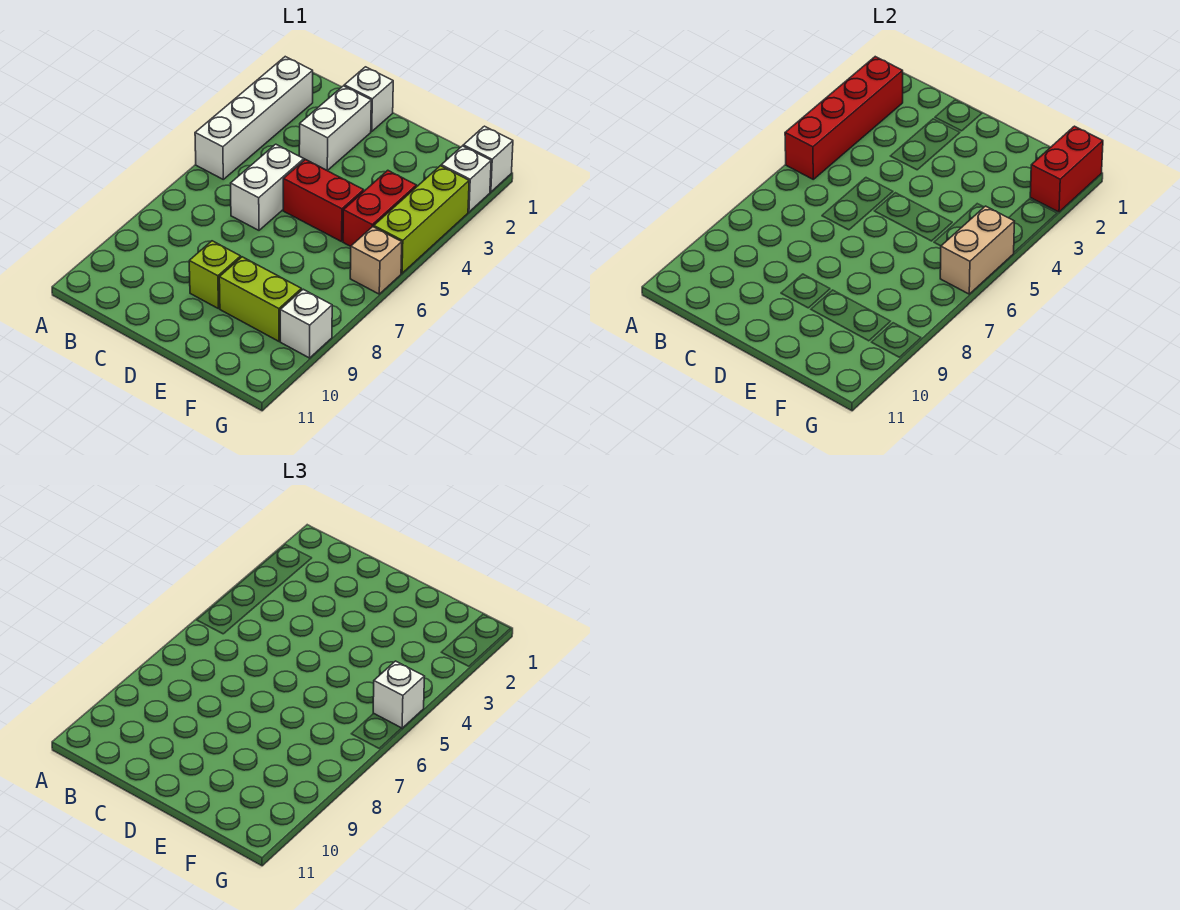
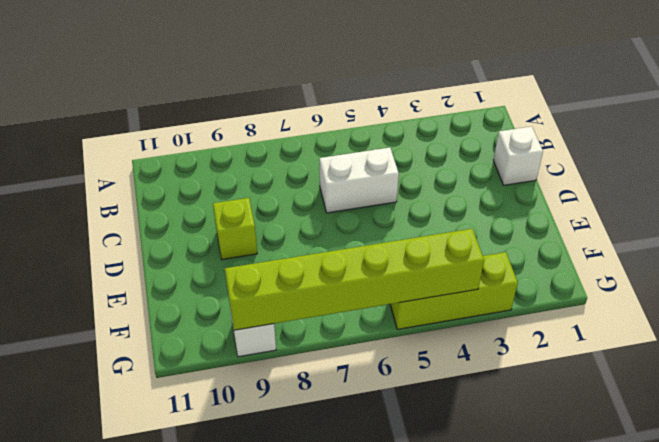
lime brick G4:G9 level 2 -> tan brick G5:G6 level 2
none -> white brick A2:A5 level 1
none -> white brick C2:C3 level 1
none -> red brick D5:E5 level 1

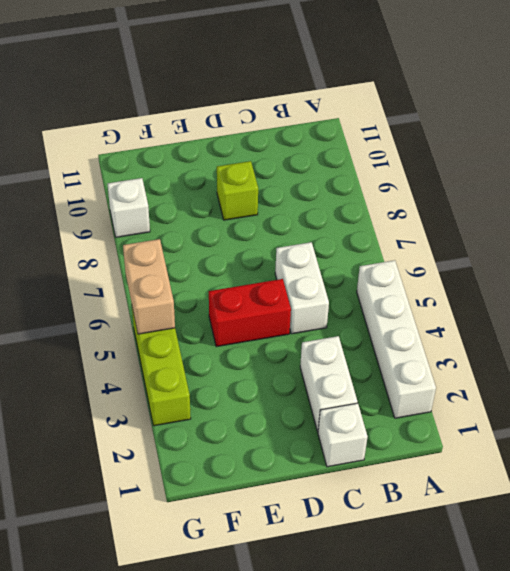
none -> lime brick E9:F9 level 1
none -> red brick F4:F5 level 1
none -> white brick G1 level 1

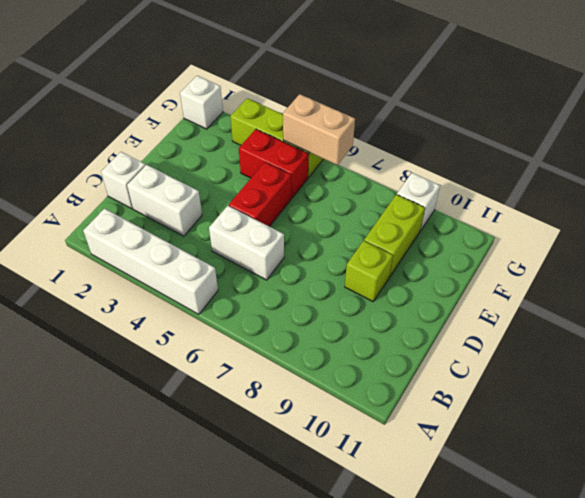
none -> white brick G2 level 1
none -> tan brick G6 level 1
none -> red brick A2:A5 level 2

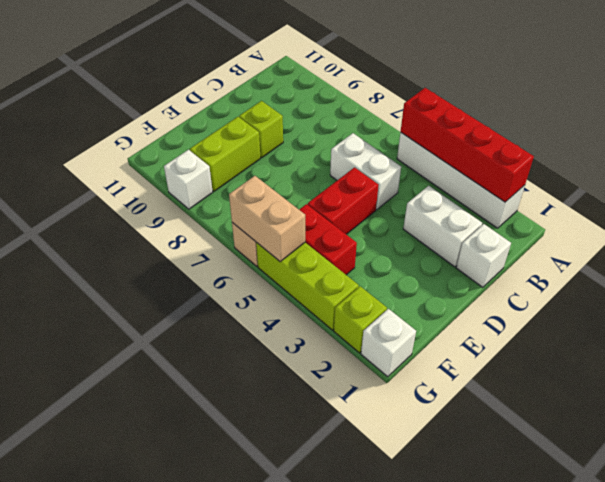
lime brick G2 level 1 -> white brick G2 level 1
none -> red brick G1:G2 level 2
none -> white brick G5 level 3

